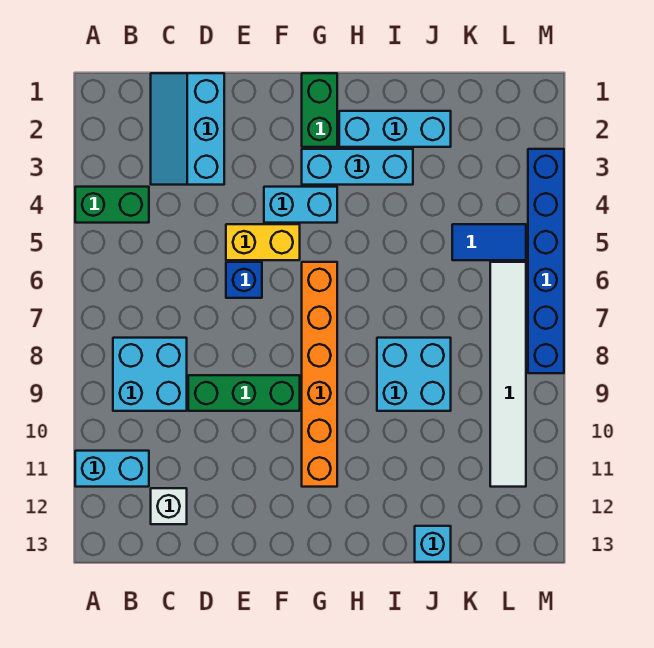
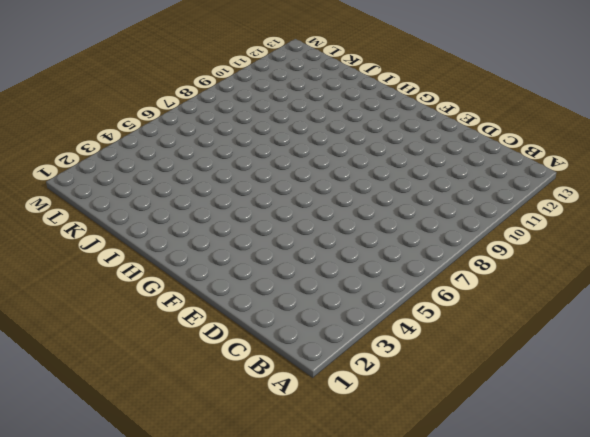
none -> green brick A4:B4 level 1
none -> cyan brick A11:B11 level 1
none -> cyan brick B8:C9 level 1

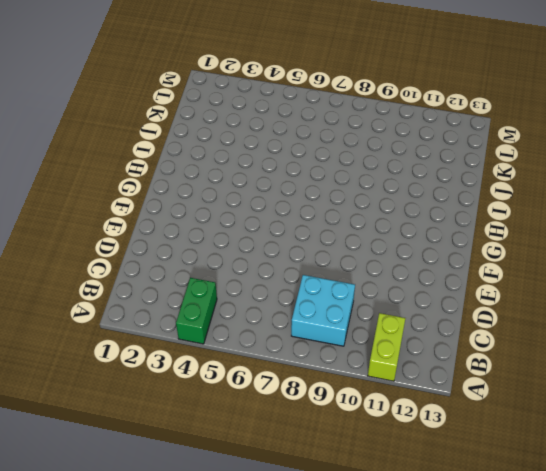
lime brick A11:B11 level 1 -> cyan brick A11:B11 level 1
none -> cyan slope C1:D3 level 1 top D
none -> white brick C12 level 1
none -> green brick D9:F9 level 1

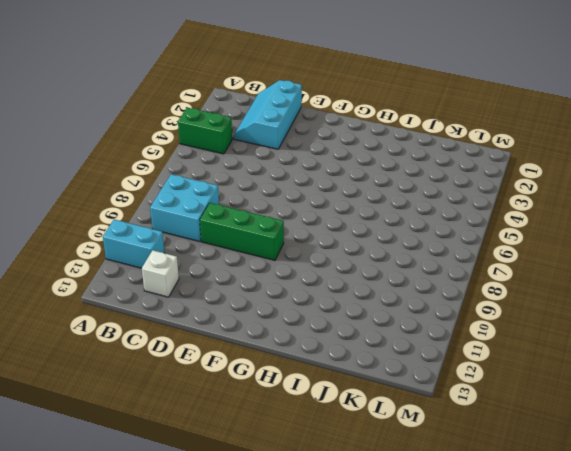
none -> yellow brick E5:F5 level 1
none -> blue brick E6 level 1
none -> cyan brick F4:G4 level 1

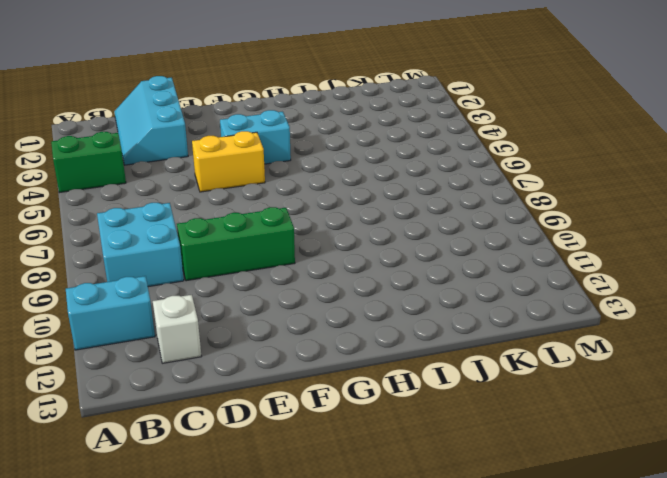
none -> blue brick E6 level 1
none -> green brick G1:G2 level 1
none -> cyan brick G3:I3 level 1

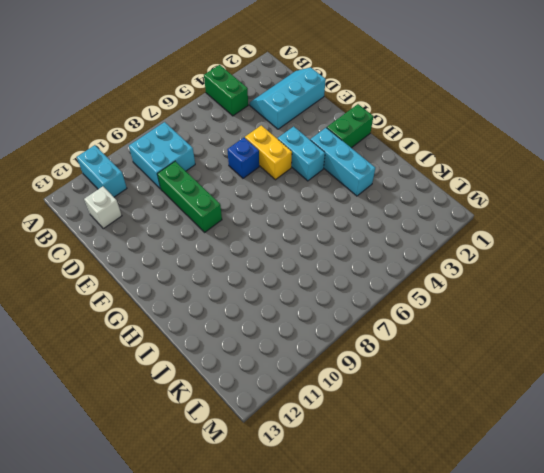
none -> orange brick G6:G11 level 1
none -> cyan brick H2:J2 level 1
none -> cyan brick I8:J9 level 1

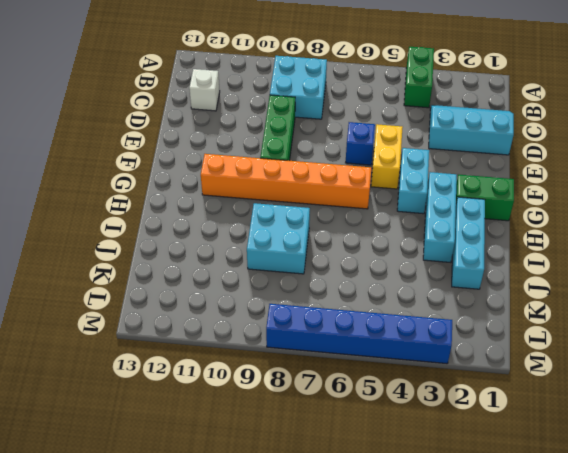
none -> cyan brick A11:B11 level 1
none -> cyan brick J13 level 1
none -> blue tile K5:L5 level 1

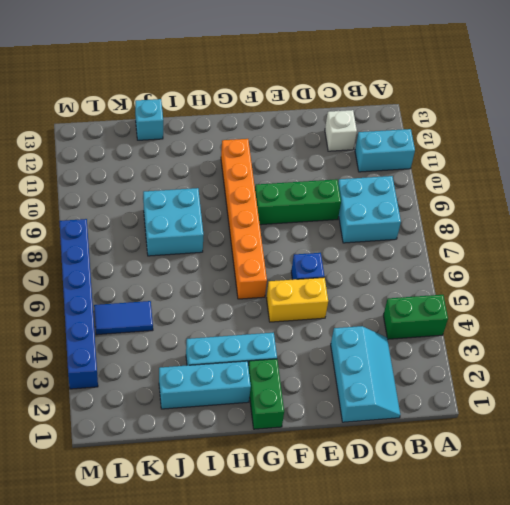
none -> cyan brick F4:G4 level 1
none -> white tile L6:L11 level 1

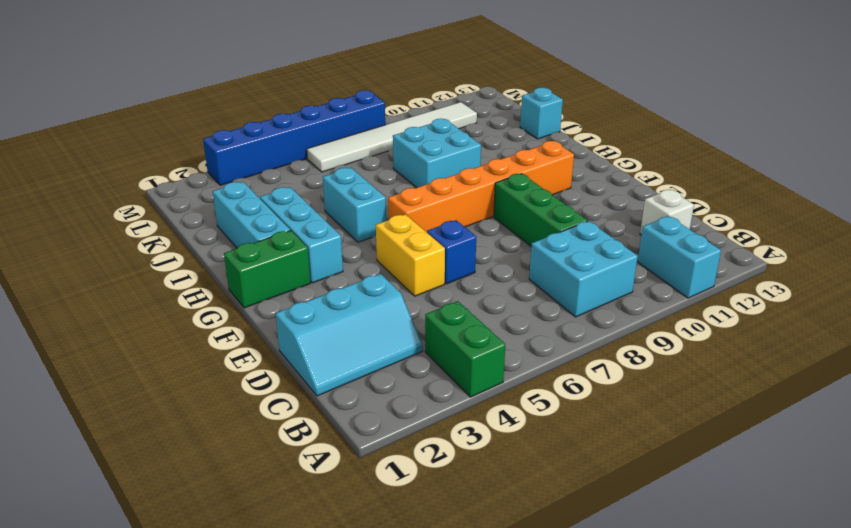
cyan brick H5:I5 level 1 -> cyan brick F4:G4 level 1
none -> blue tile K5:L5 level 1

